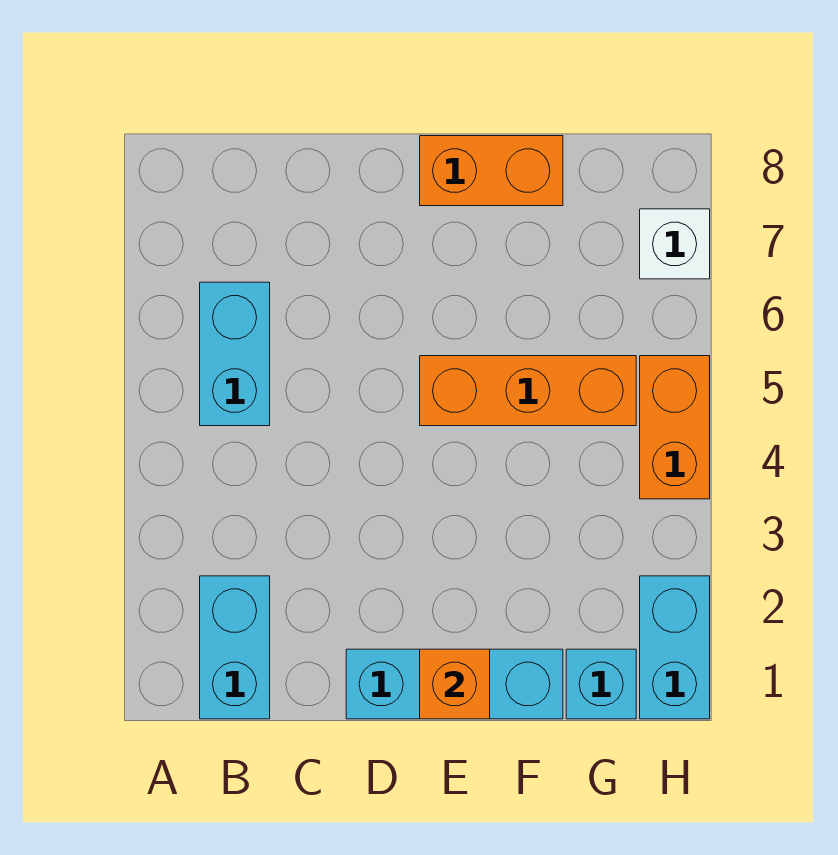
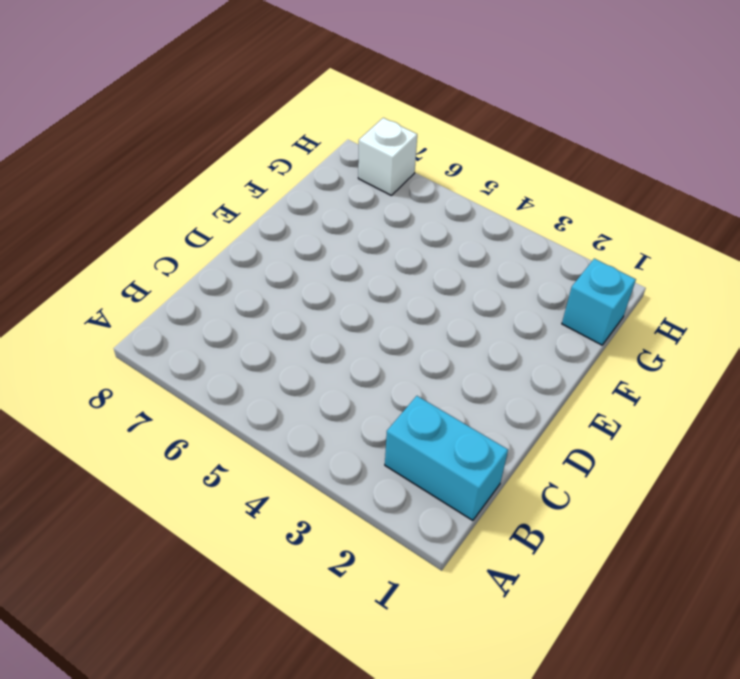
none -> cyan brick B5:B6 level 1
none -> cyan brick D1:F1 level 1

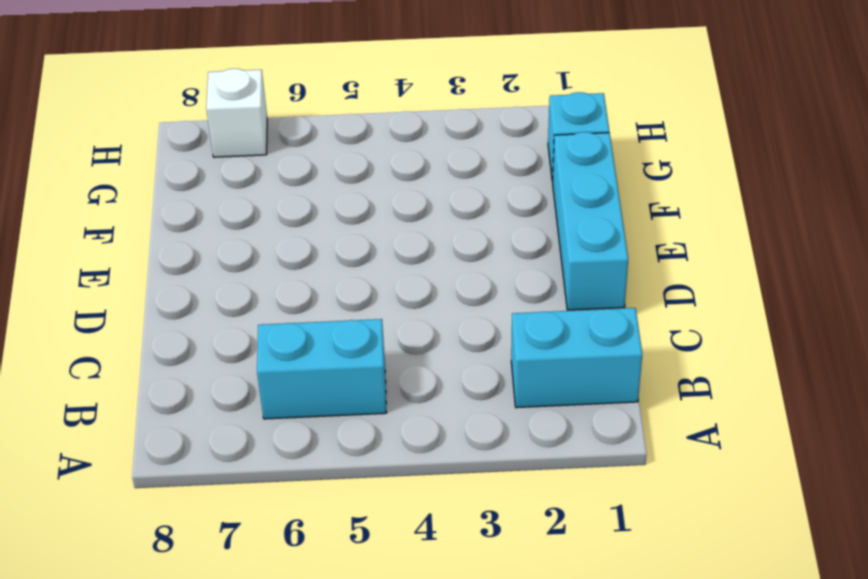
none -> orange brick E5:G5 level 1
none -> orange brick E8:F8 level 1

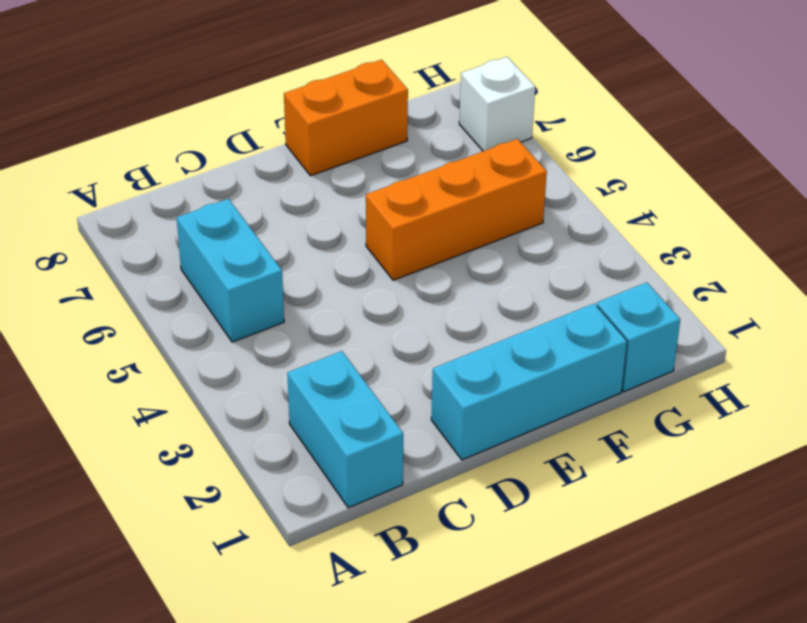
none -> cyan brick H1:H2 level 1
none -> orange brick H4:H5 level 1

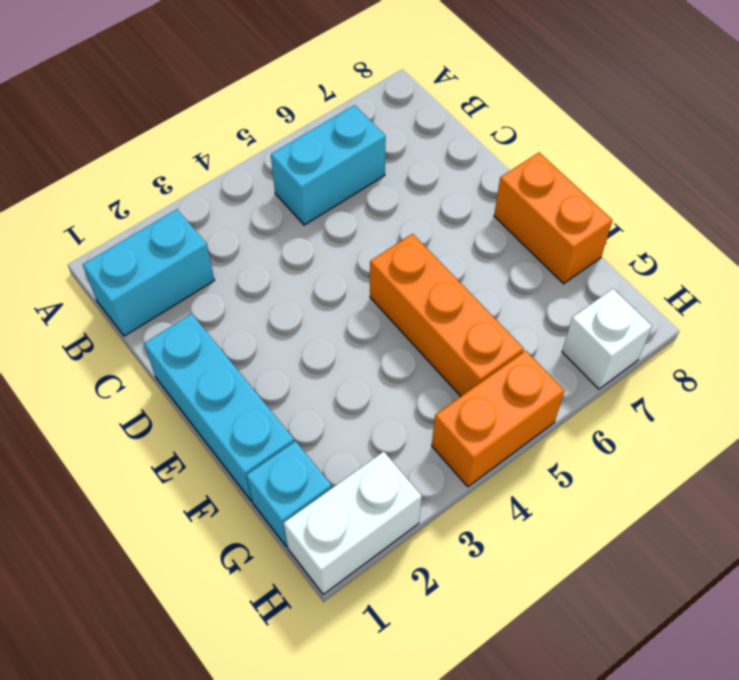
white brick H1:H2 level 1 -> cyan brick H1:H2 level 1
none -> orange brick E1 level 2

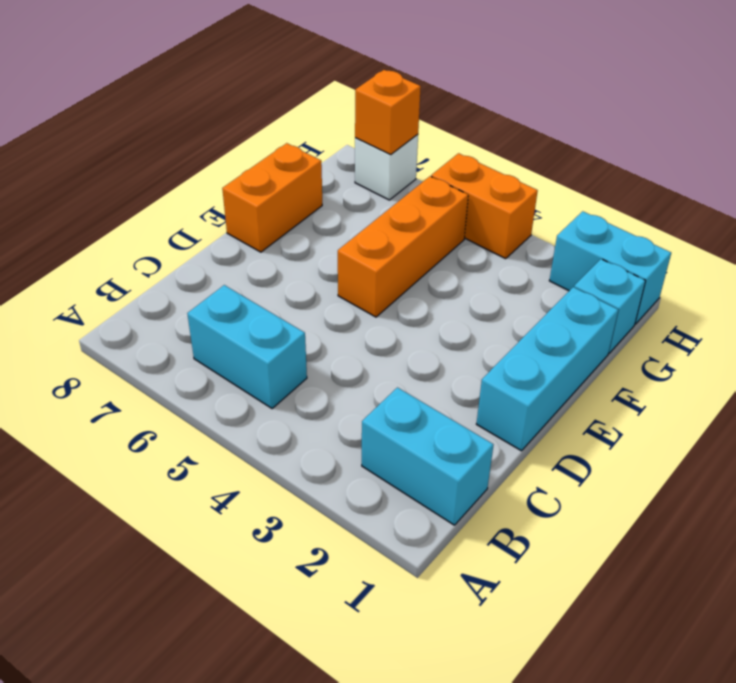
orange brick H7 level 2 -> orange brick E1 level 2

